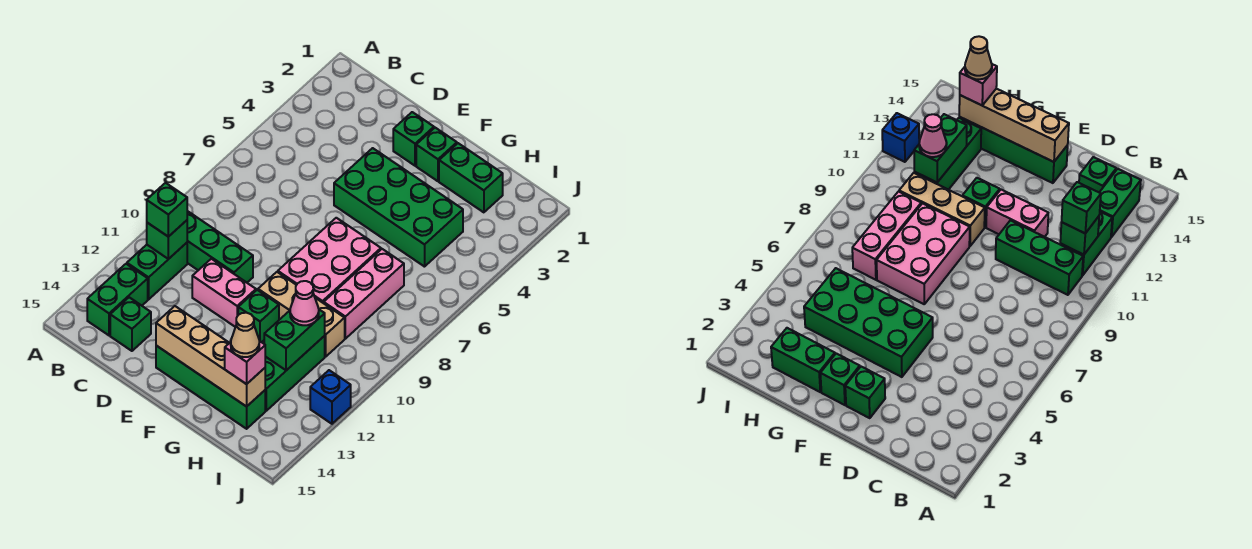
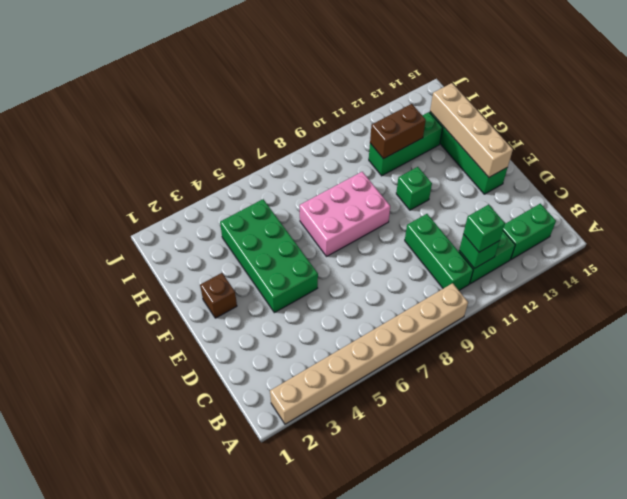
tan brick A2:A9 level 1 -> none
brown brick F2 level 1 -> green brick F2 level 1
brown brick H11:H12 level 2 -> green brick H11:H12 level 2
none -> green brick C14 level 1
none -> pink brick D11:E11 level 1
none -> green brick E2 level 1

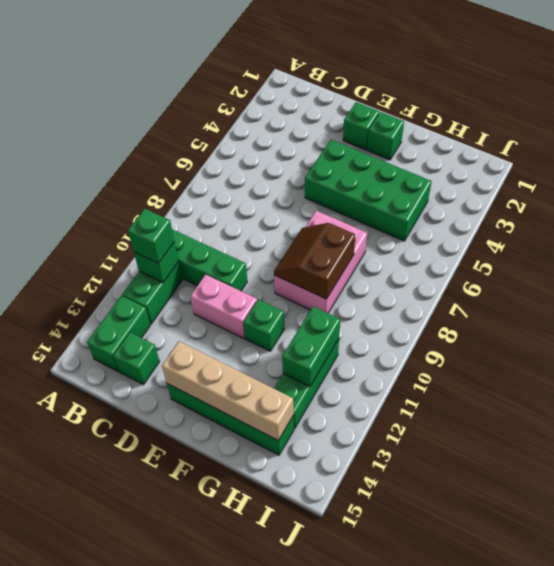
brown slope F8:G9 level 2 top G -> none
none -> tan brick F10:H10 level 1
none -> green brick G2:H2 level 1
none -> pink brick H7:H9 level 1

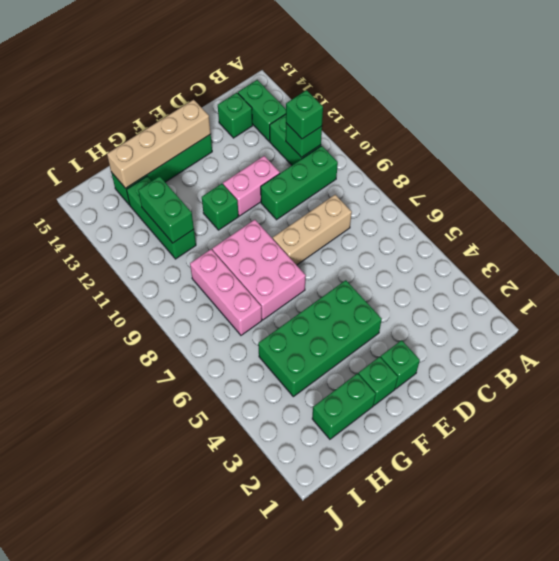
tan brick C8:E8 level 1 -> tan brick F10:H10 level 1
none -> blue brick J12 level 1
none -> pink cone H11 level 3
none -> pink brick H14 level 3

